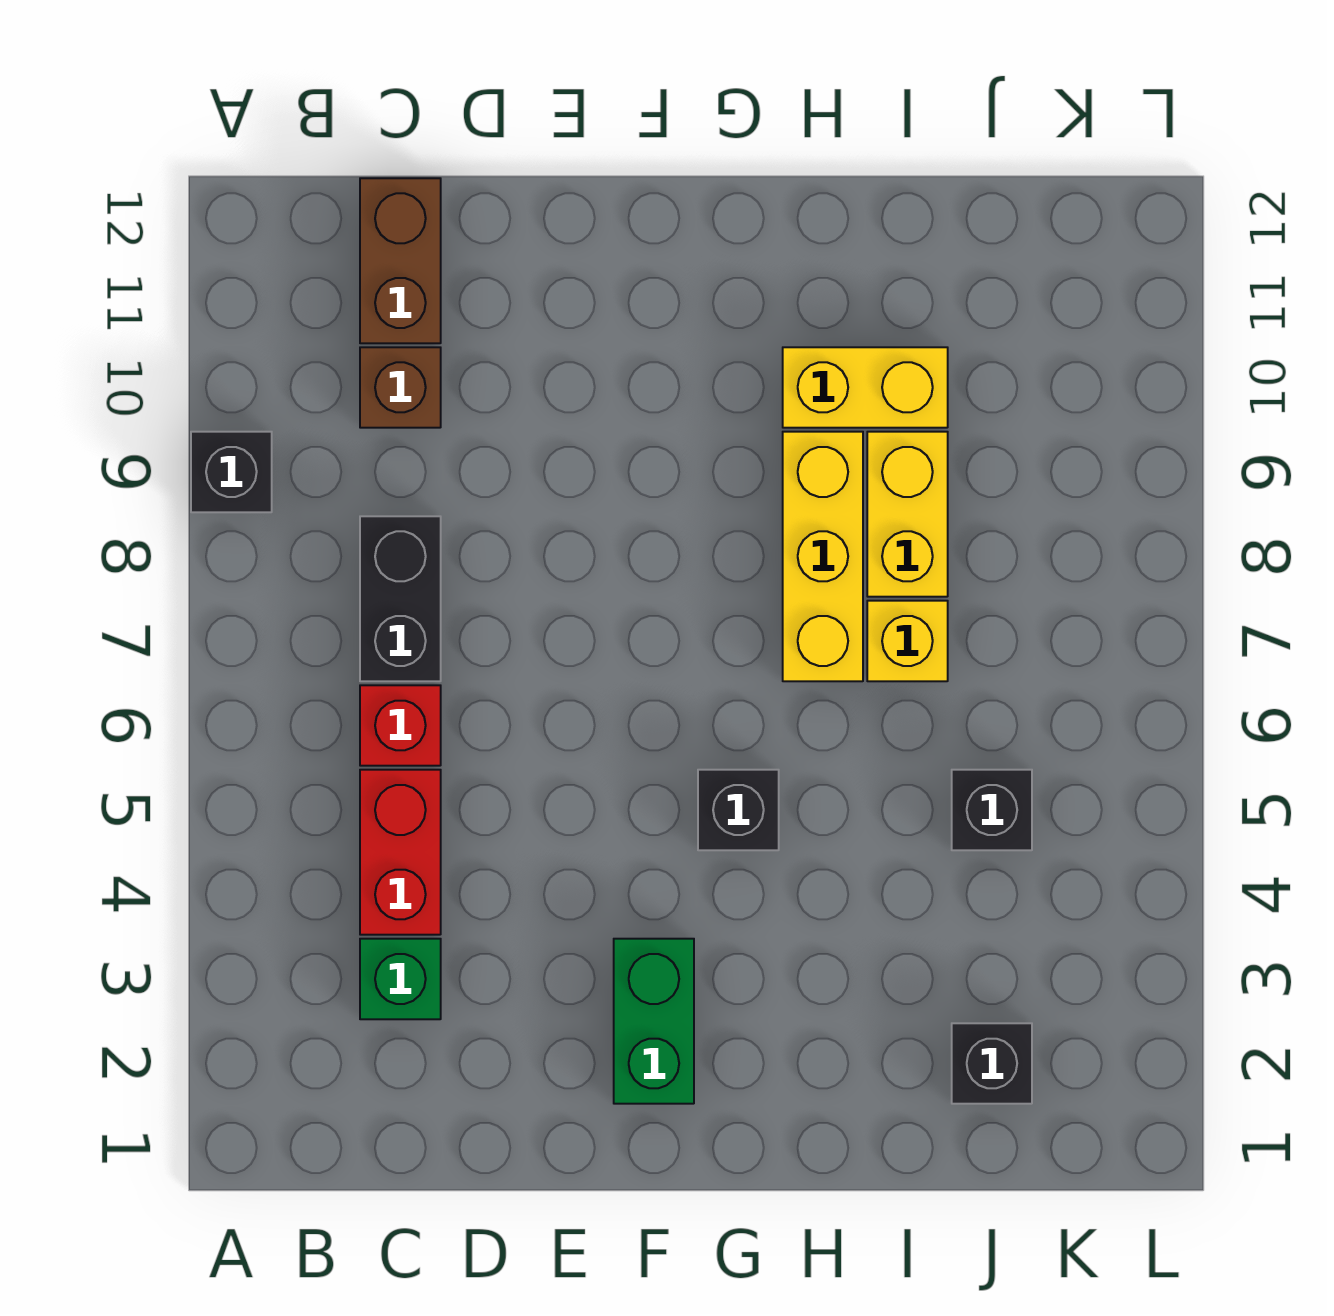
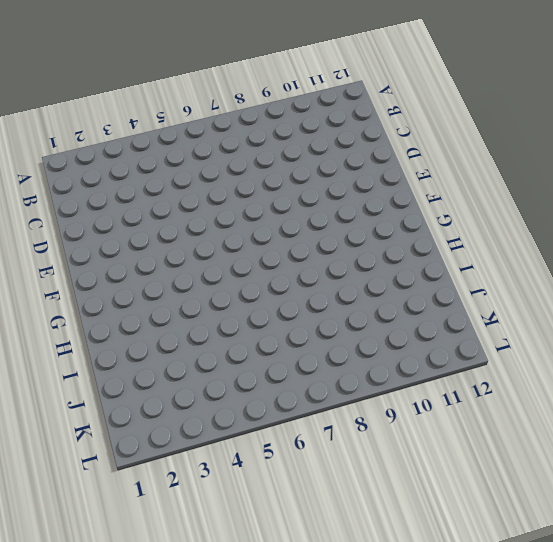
none -> black brick A9 level 1
none -> green brick C3 level 1
none -> red brick C4:C5 level 1

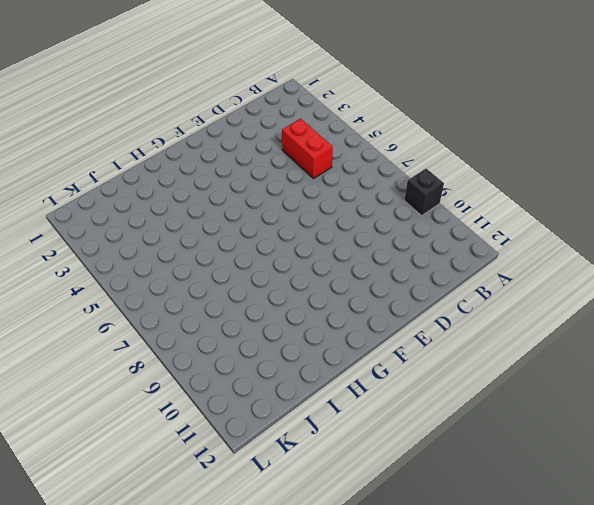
none -> green brick C3 level 1
none -> red brick C6 level 1
none -> black brick C7:C8 level 1

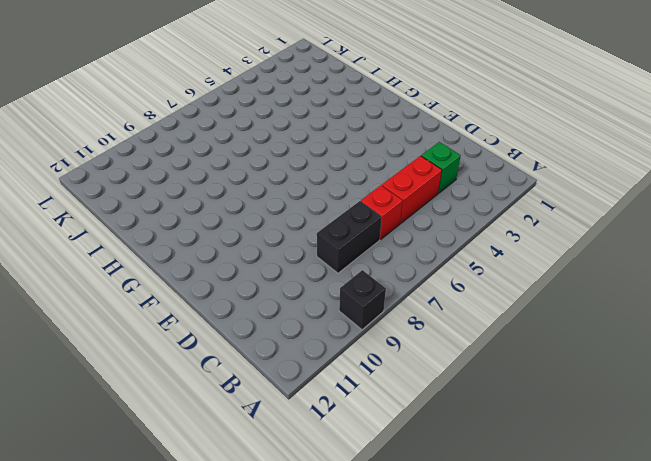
none -> brown brick C10 level 1
none -> brown brick C11:C12 level 1
none -> green brick F2:F3 level 1

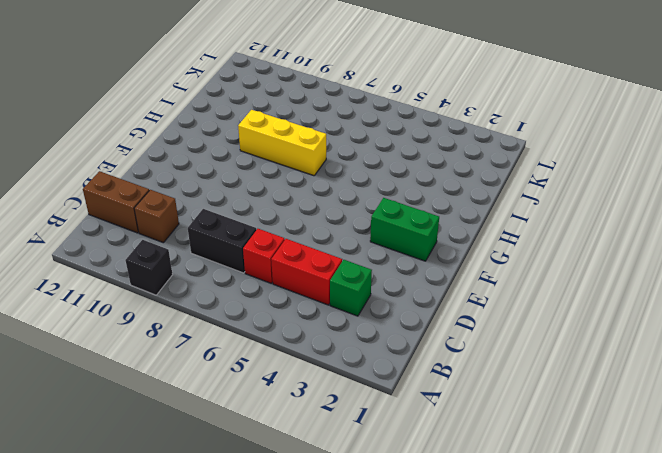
none -> black brick G5 level 1
none -> yellow brick H10:I10 level 1
none -> yellow brick I7 level 1

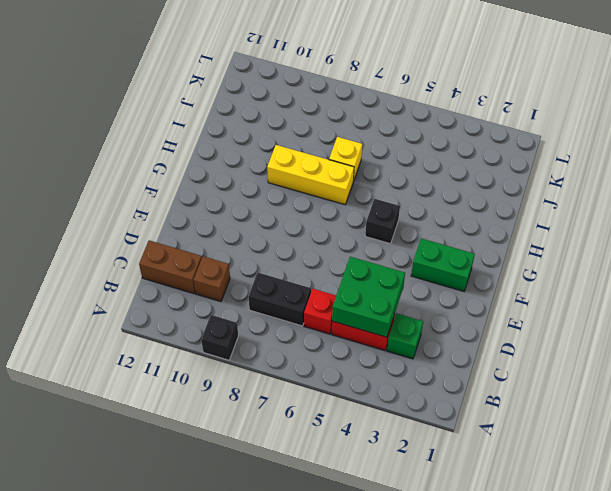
green brick C4:D5 level 2 -> none
none -> yellow brick H10:I10 level 1
none -> yellow brick I8:I9 level 1
none -> black brick J2 level 1

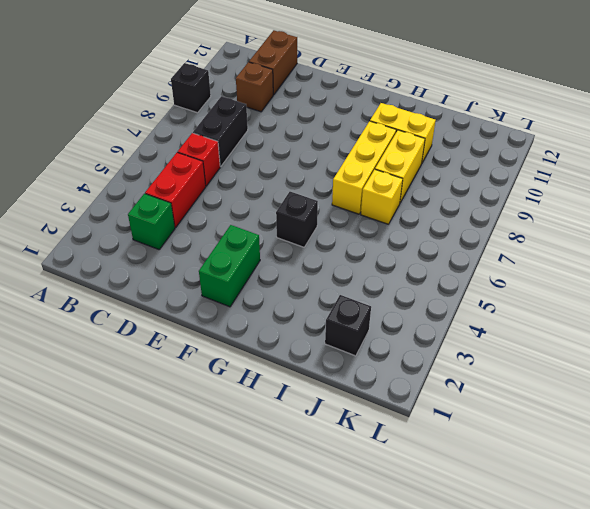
none -> black brick J5 level 1

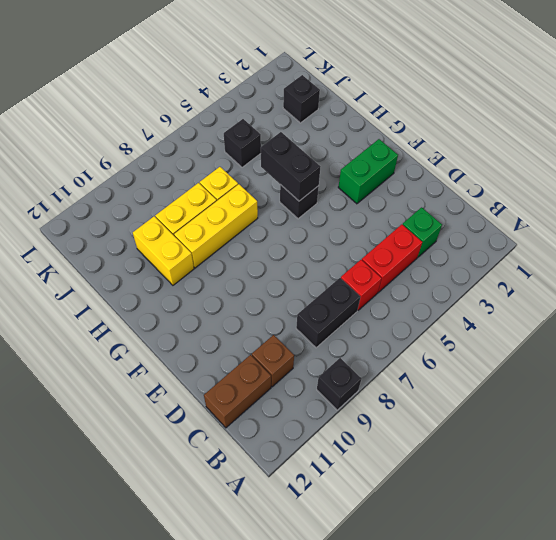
black brick G5:H5 level 2 -> none

